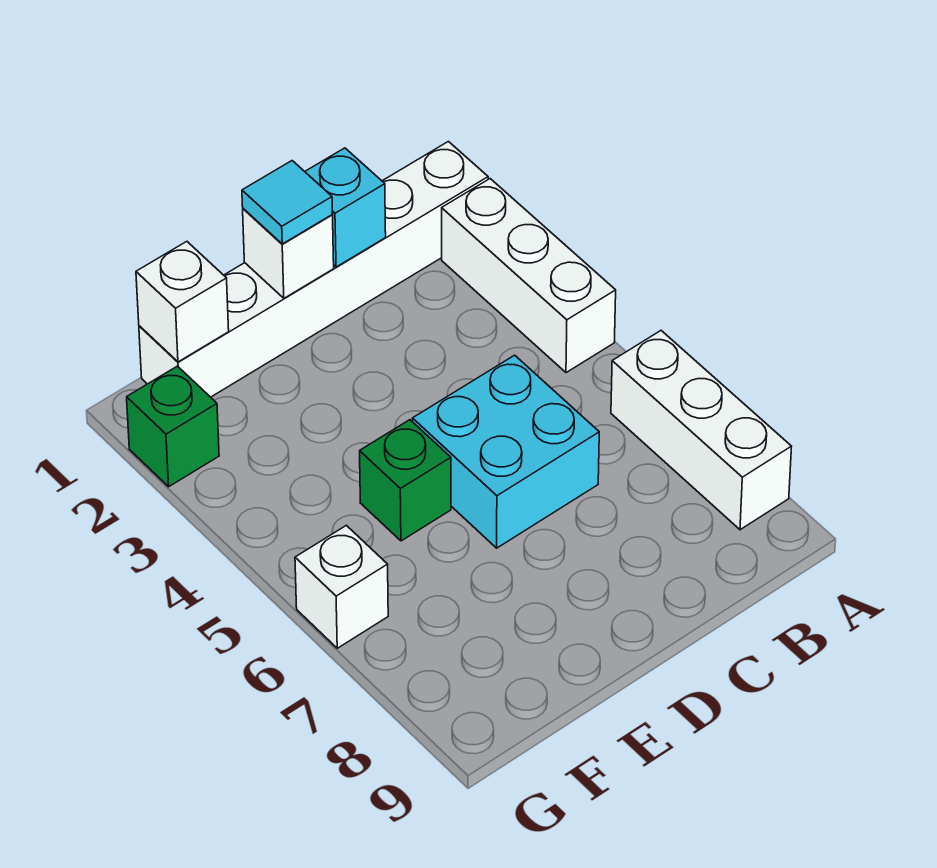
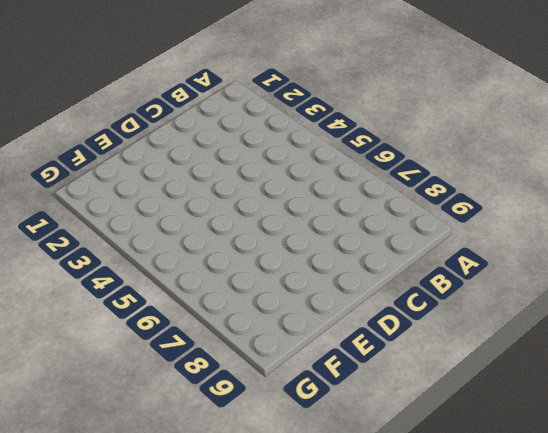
none -> white brick A1:F1 level 1
none -> white brick A2:A4 level 1

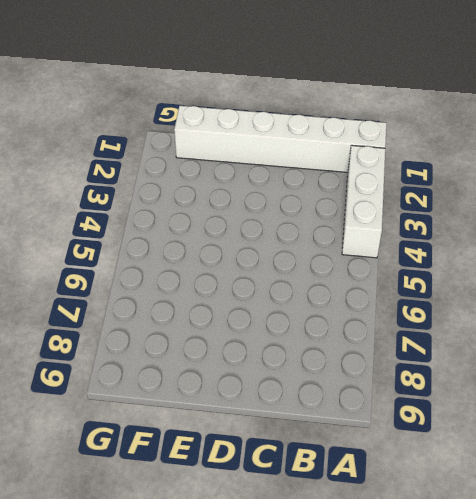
none -> white brick A6:A8 level 1
none -> cyan brick C5:D6 level 1

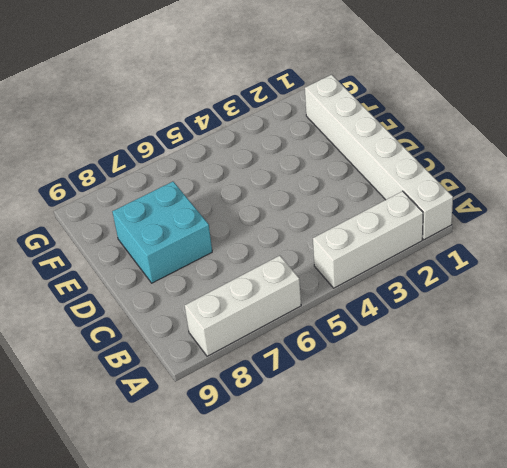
cyan brick D7:E8 level 1 -> cyan brick C5:D6 level 1
none -> green brick E5 level 1
none -> green brick G2 level 1

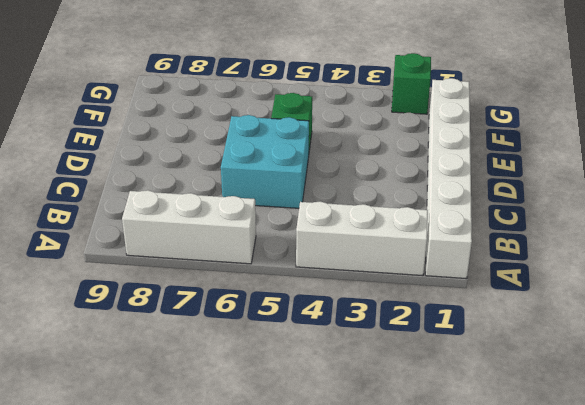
none -> white brick G6 level 1
none -> cyan brick C1 level 2

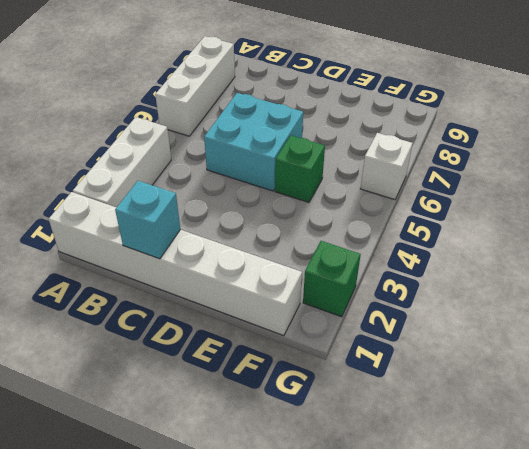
none -> white brick D1 level 2
none -> white brick F1 level 2

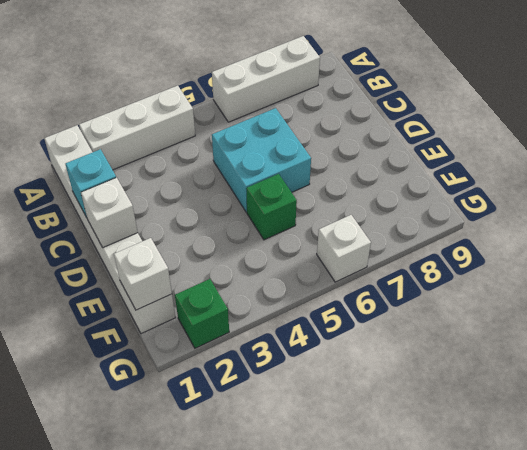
none -> cyan tile D1 level 3

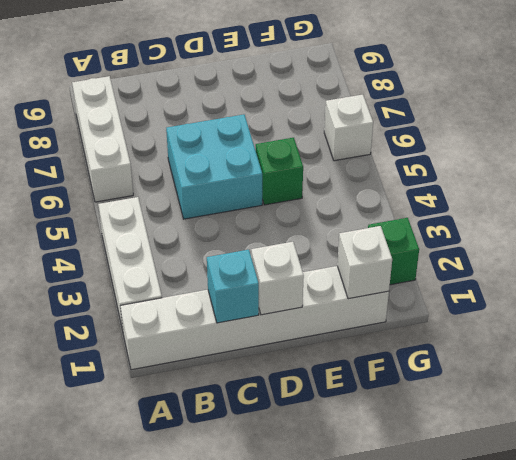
none -> cyan tile D1 level 3

